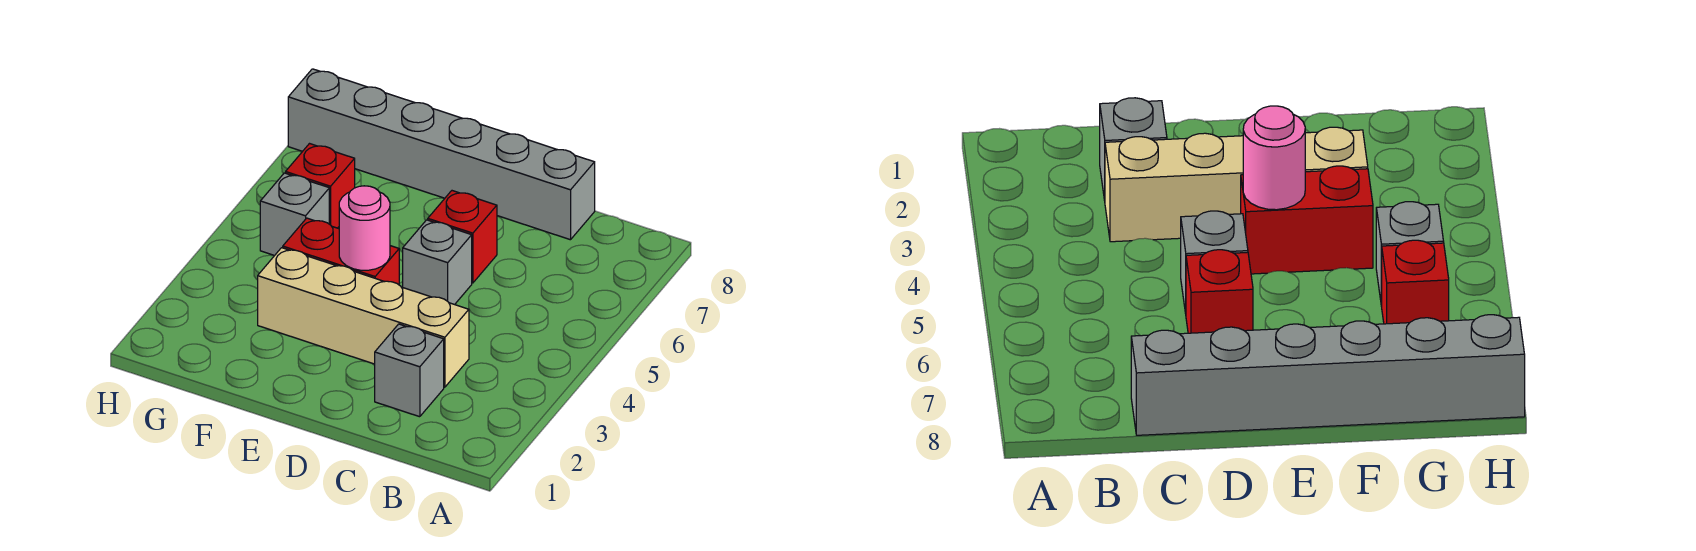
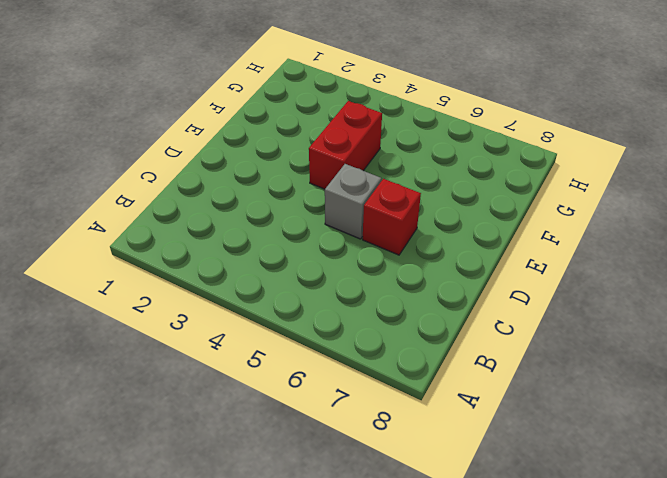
none -> grey brick C2 level 1
none -> tan brick C3:F3 level 1

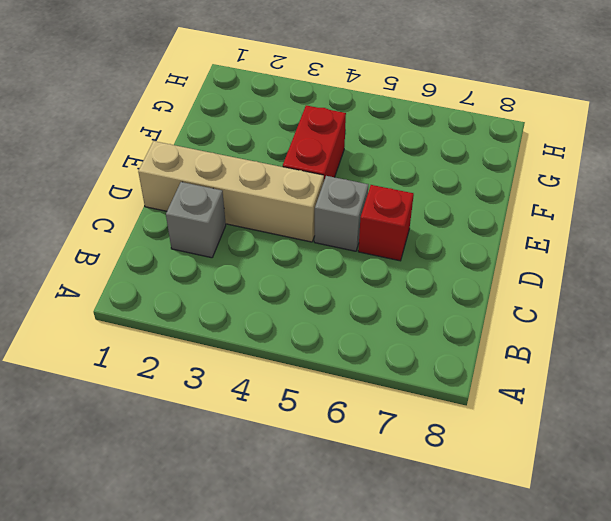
tan brick D1:D4 level 1 -> tan brick C3:F3 level 1
none -> grey brick C8:H8 level 1
none -> grey brick G5 level 1

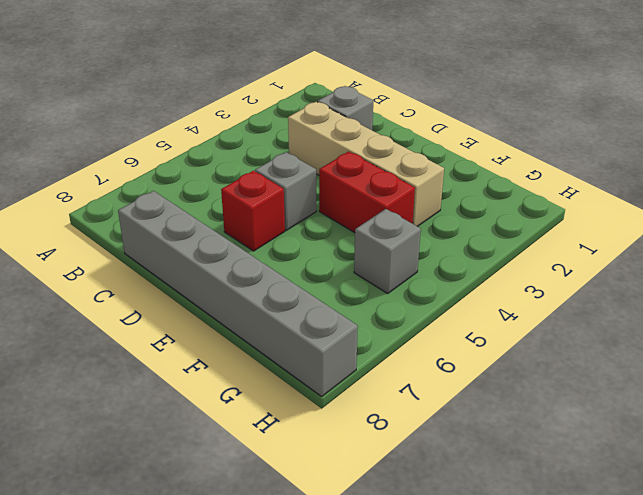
none -> red brick G6 level 1
none -> pink round brick E4 level 2

